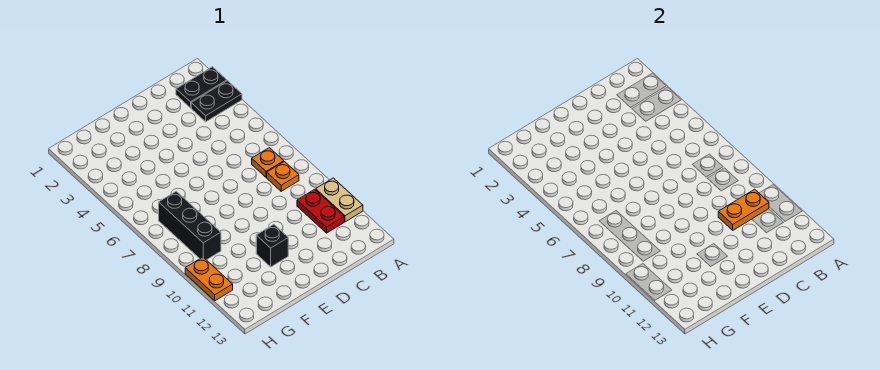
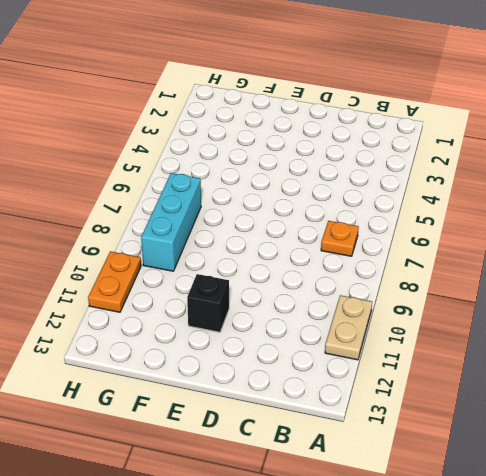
cyan brick G7:G9 level 1 -> black brick G7:G9 level 1
none -> black plate A2:B2 level 1
none -> black plate A3:B3 level 1

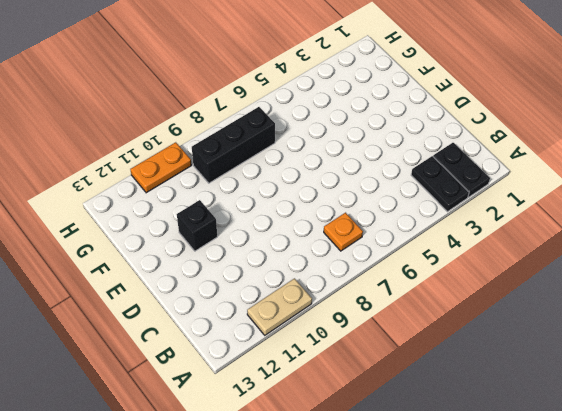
none -> orange plate B8 level 1
none -> red plate B10:B11 level 1

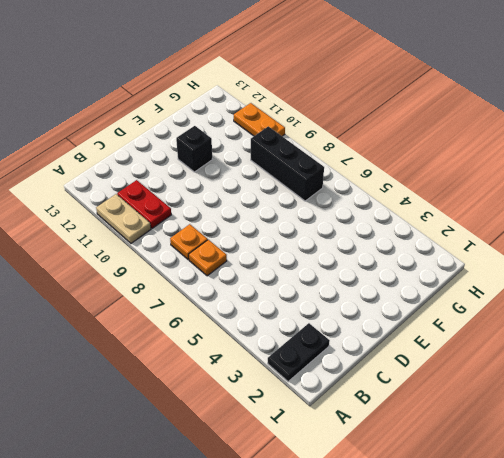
none -> black plate A3:B3 level 1
none -> orange plate B10:C10 level 2

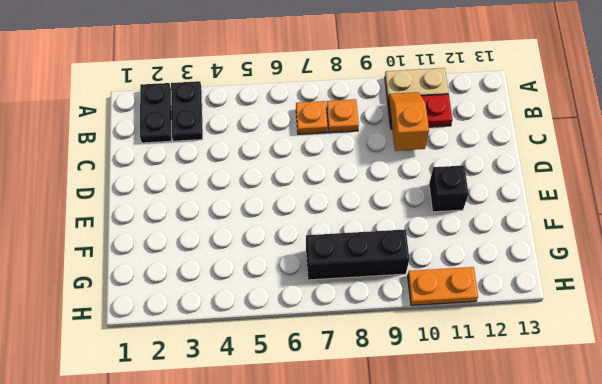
orange slope B10:C10 level 2 top C -> orange plate B10:C10 level 2

